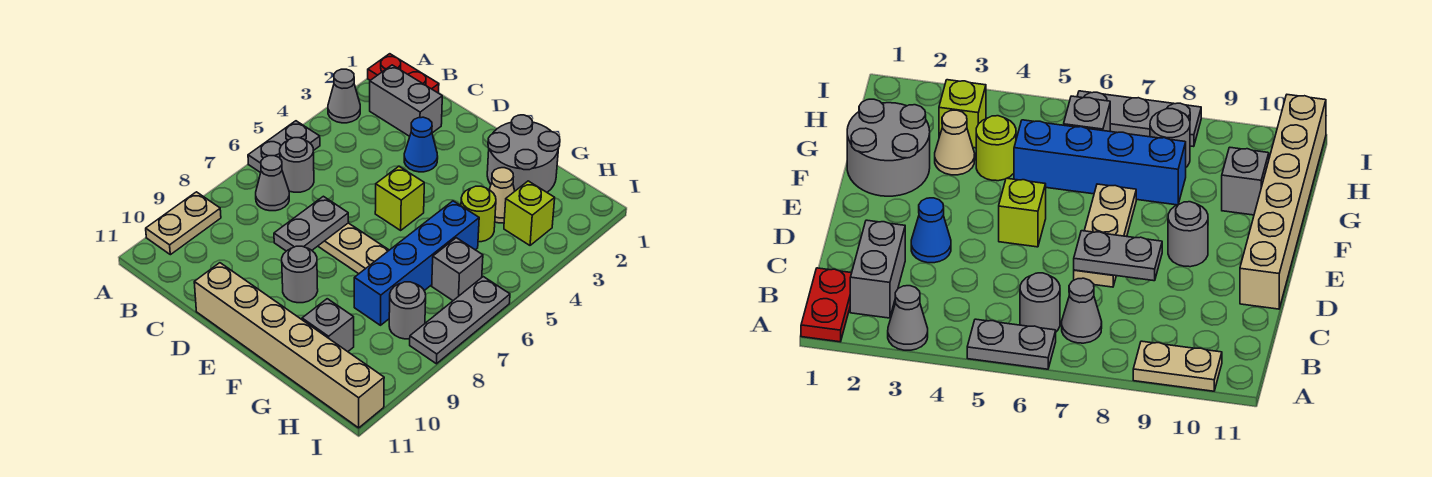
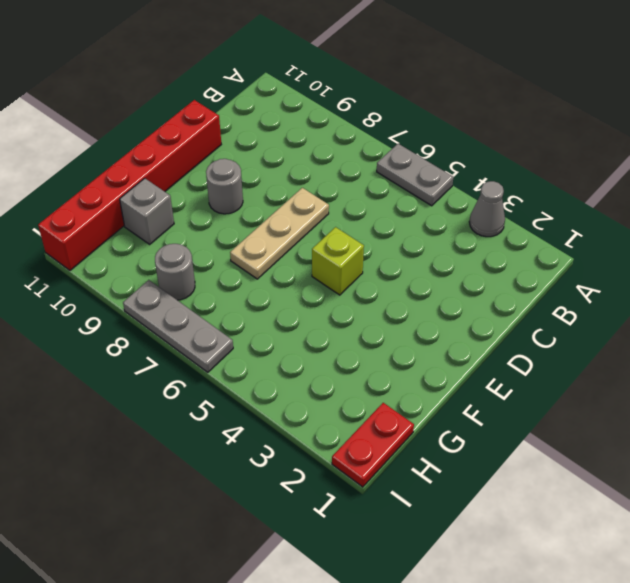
red brick D11:I11 level 1 -> tan brick D11:I11 level 1
red plate H1:I1 level 1 -> red plate A1:B1 level 1
none -> tan plate A9:A10 level 1
none -> grey brick B2:C2 level 1
none -> grey round brick B6 level 1

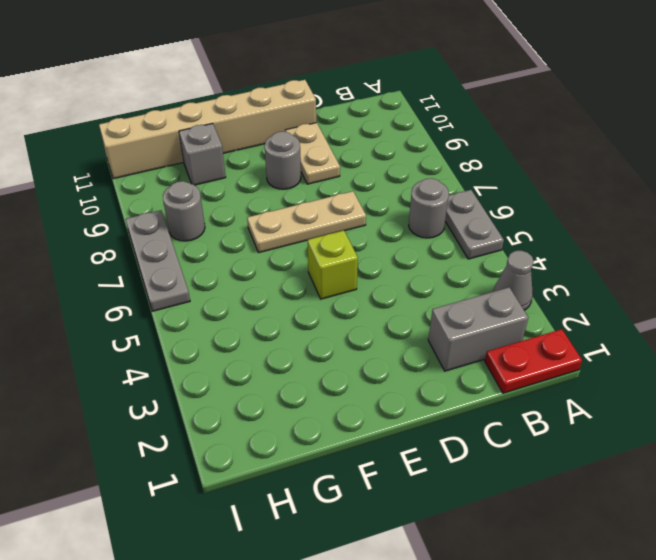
tan plate D9:D10 level 1 -> tan plate A9:A10 level 1
none -> grey cone B7 level 1
none -> blue cone D3 level 1
none -> grey round brick F1:G2 level 1

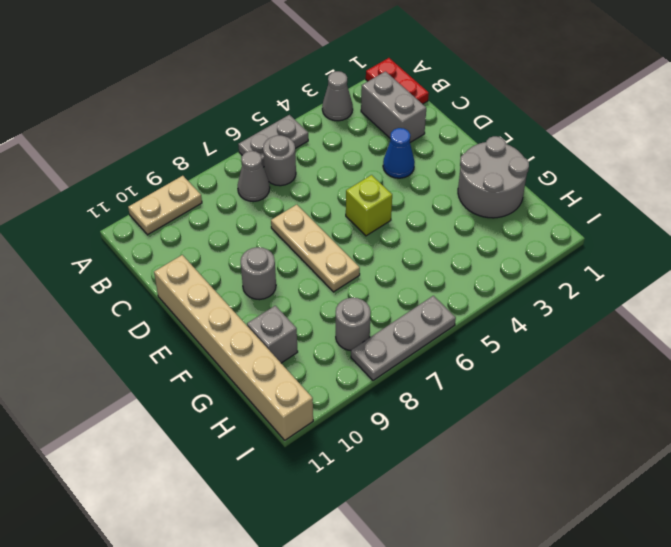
none -> tan cone G3 level 1
none -> lime round brick G4 level 1
none -> blue brick G5:G8 level 1

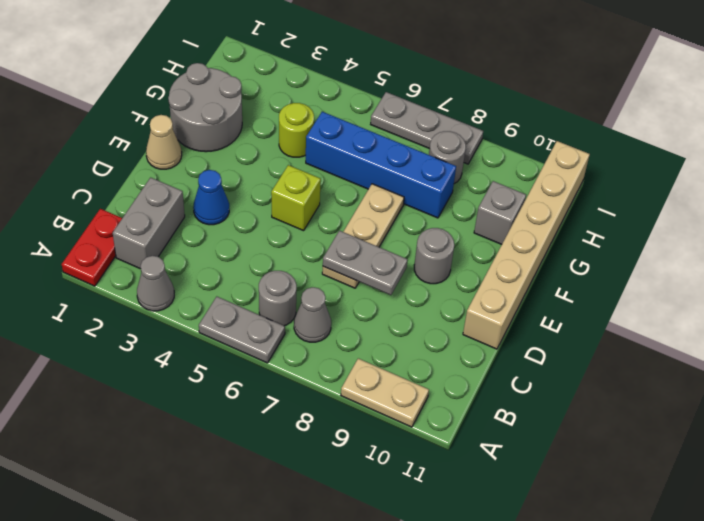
tan cone E1 level 1 -> tan cone G3 level 1
none -> lime brick H3 level 1
none -> grey brick H6 level 1

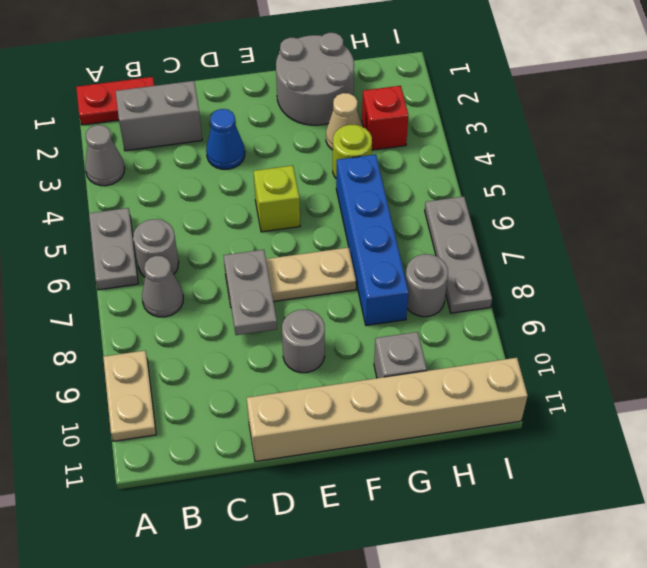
red brick H3 level 1 -> lime brick H3 level 1
none -> grey brick H6 level 1

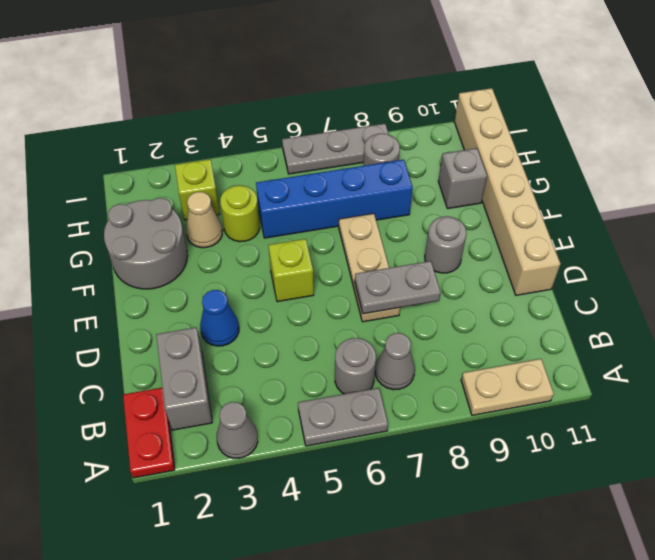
none -> grey brick H6 level 1

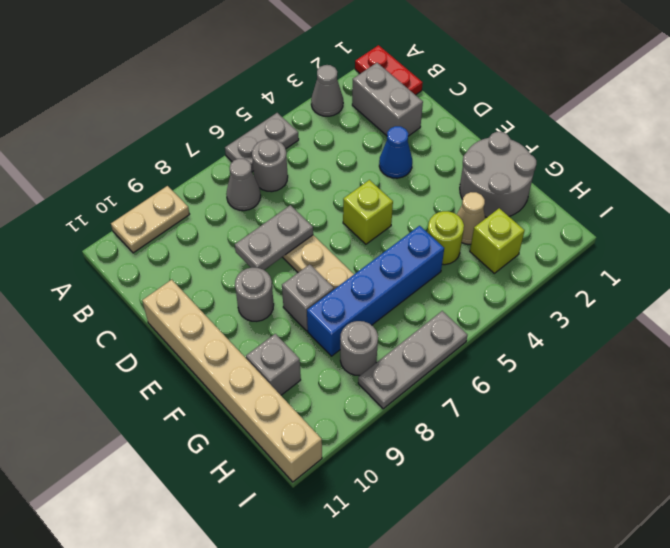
grey brick F8 level 1 -> grey brick H6 level 1

